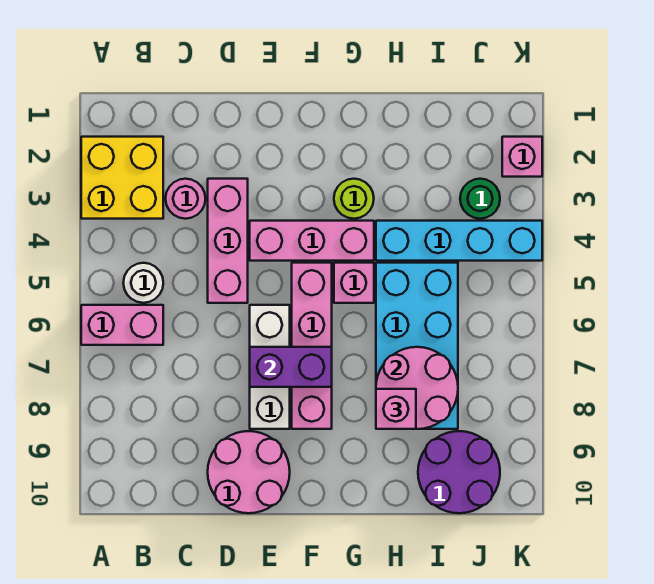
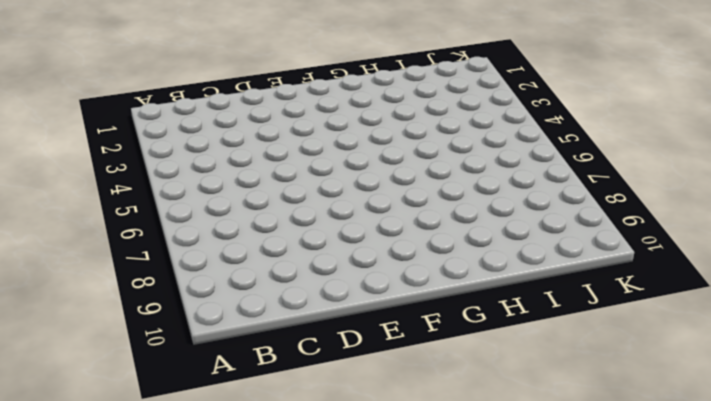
none -> yellow brick A2:B3 level 1
none -> pink brick A6:B6 level 1
none -> white round brick B5 level 1

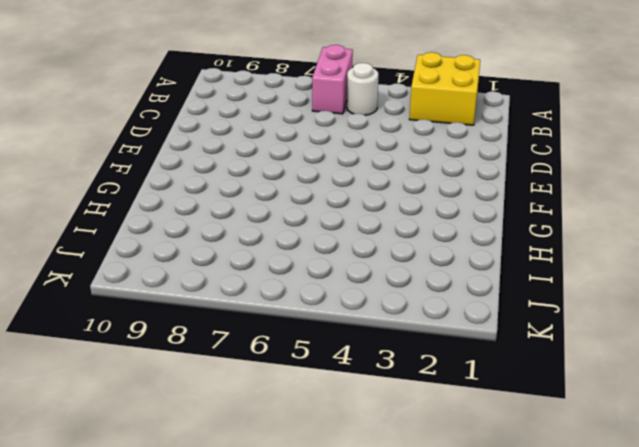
none -> pink round brick C3 level 1
none -> pink brick D3:D5 level 1
none -> pink round brick D9:E10 level 1

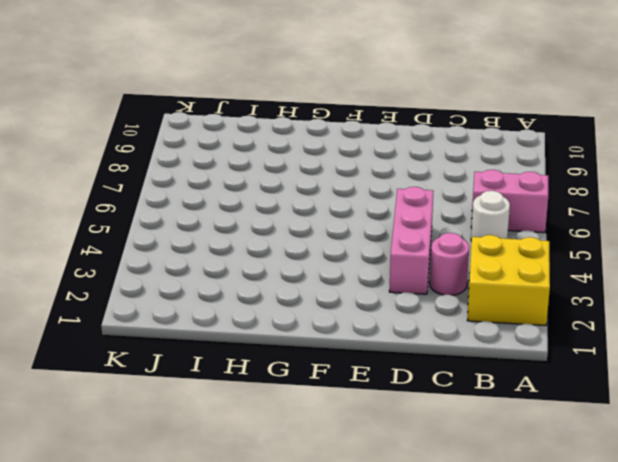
none -> pink round brick D9:E10 level 1
none -> pink brick E4:G4 level 1
none -> white brick E6:E8 level 1

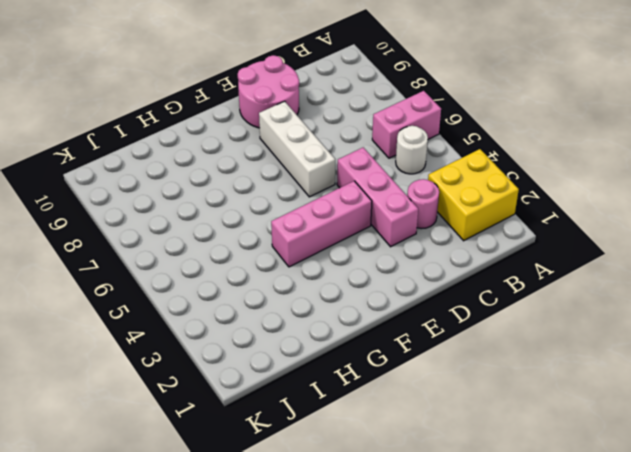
none -> pink brick F5:F8 level 1
none -> lime round brick G3 level 1
none -> pink brick G5 level 1

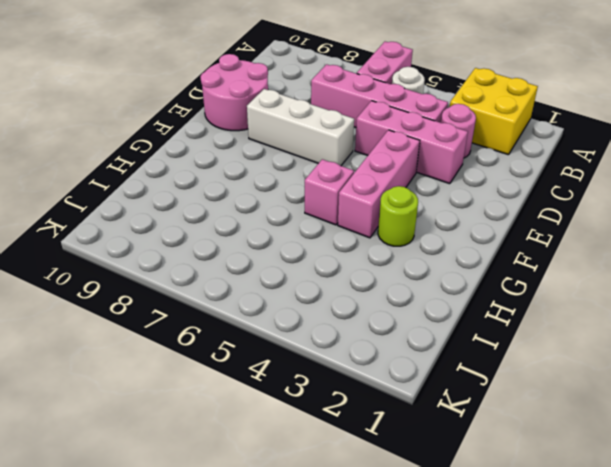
pink brick C4:C7 level 1 -> pink brick F5:F8 level 1
none -> cyan brick H4:K4 level 1
none -> cyan brick H5:I8 level 1
none -> purple round brick I9:J10 level 1

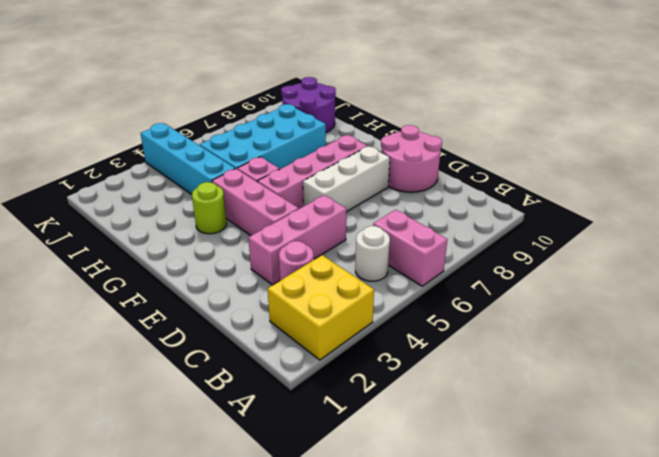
none -> green round brick J3 level 1
none -> pink brick K2 level 1
none -> purple brick E7:F7 level 2

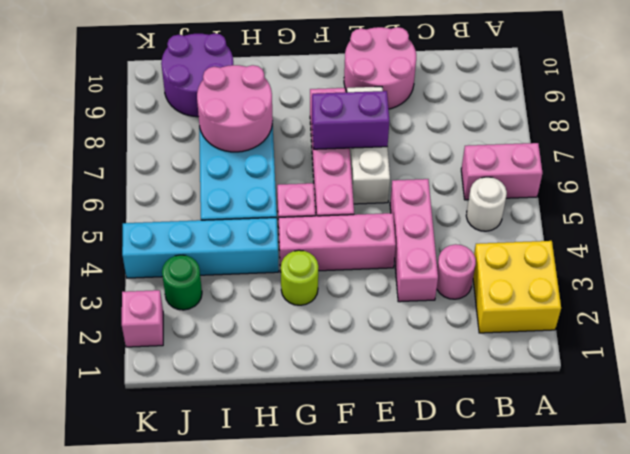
none -> pink brick H8 level 3

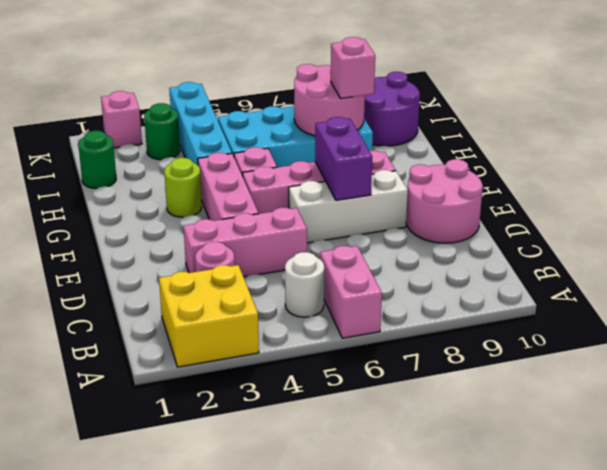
green round brick I1 level 1 -> none

